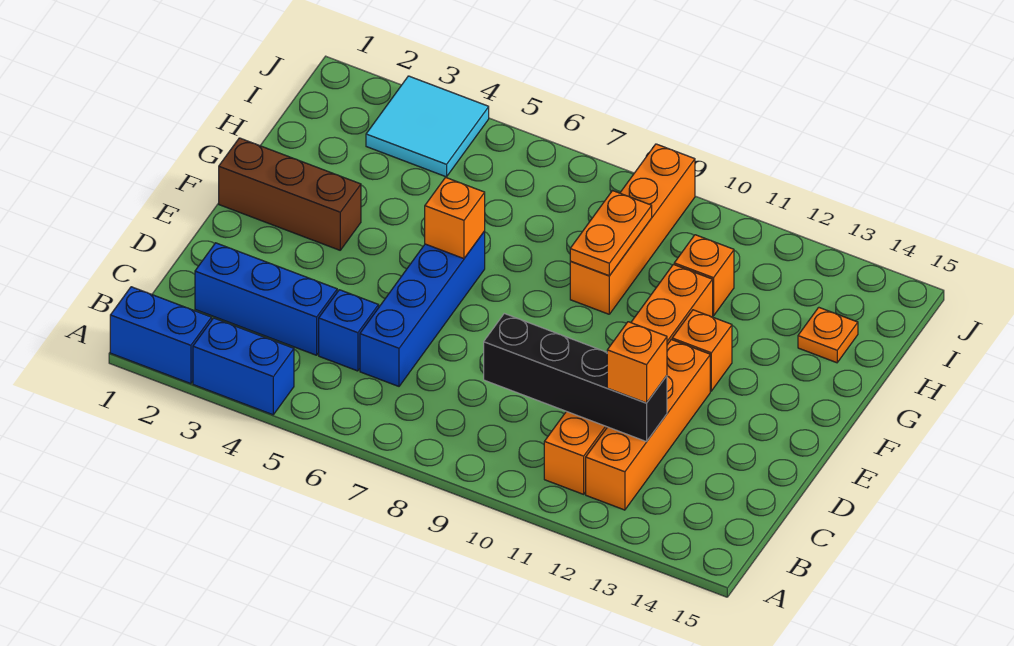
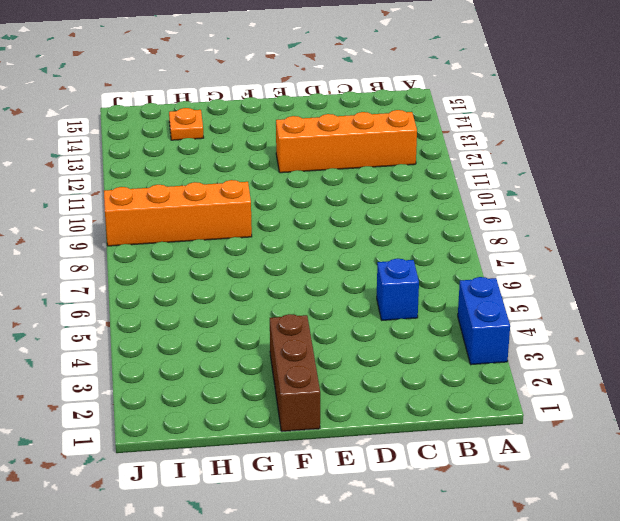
none -> blue brick A1:A2 level 1
none -> orange brick B11:G11 level 1
none -> blue brick C2:C4 level 1

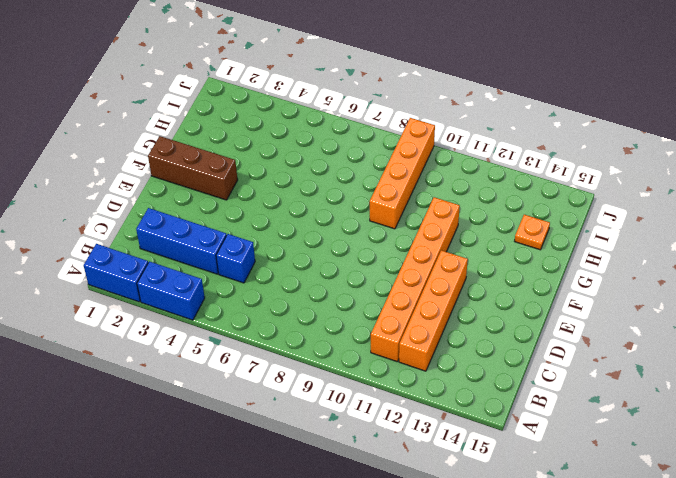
none -> blue brick C6:F6 level 1
none -> orange brick F12 level 1
none -> orange brick H11 level 1

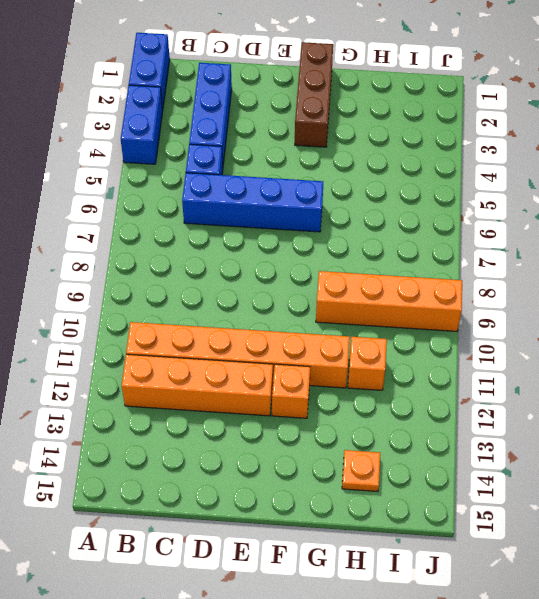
none -> cyan tile I3:J4 level 1
none -> black brick C9:C12 level 2
none -> orange brick F6 level 2

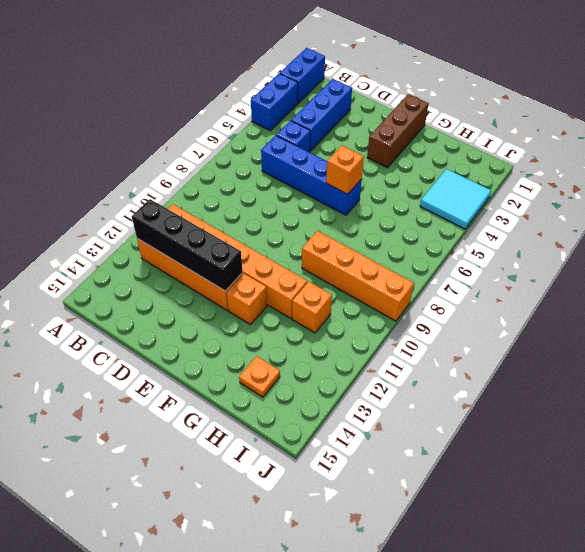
black brick B12:E12 level 2 -> black brick C9:C12 level 2
none -> orange plate G9:H9 level 2
none -> orange brick C12 level 3

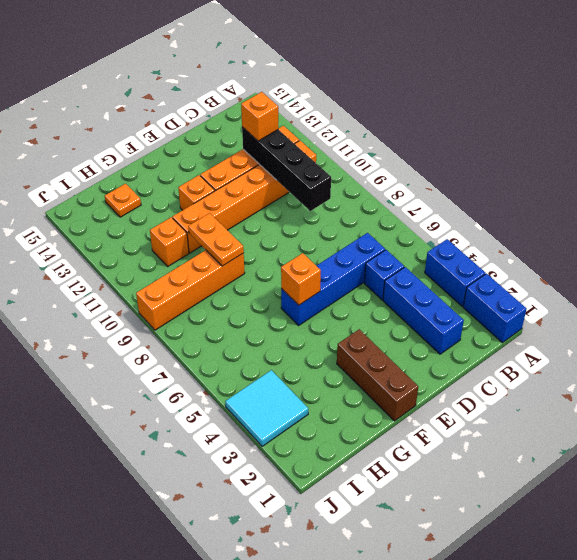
orange plate G9:G10 level 2 -> orange plate G9:H9 level 2

